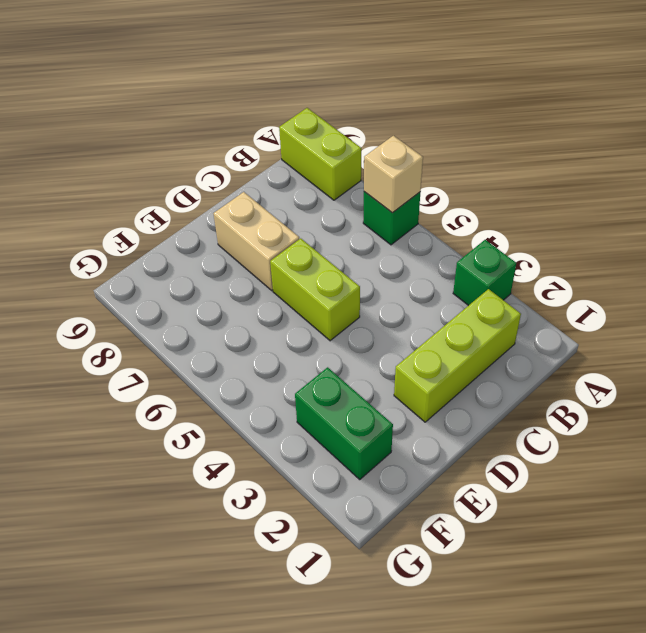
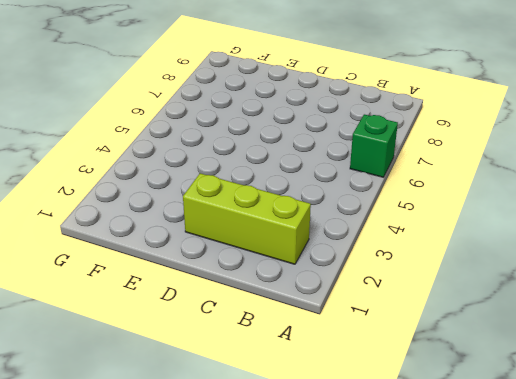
none -> green brick A3 level 1
none -> lime brick A8:A9 level 1

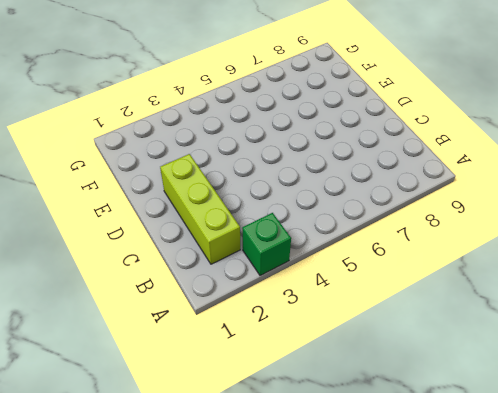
none -> green brick A6 level 1
none -> lime brick A8:A9 level 1

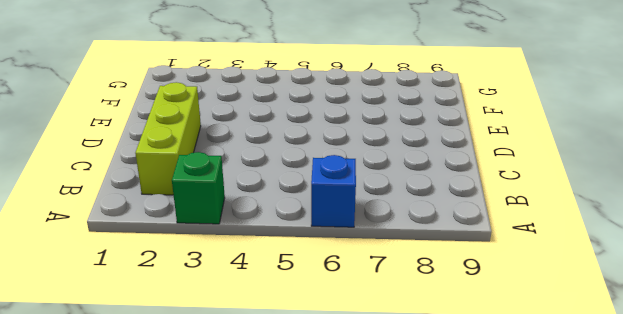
blue brick A6 level 1 -> green brick A6 level 1
none -> lime brick A8:A9 level 1
none -> lime brick D5:D6 level 1

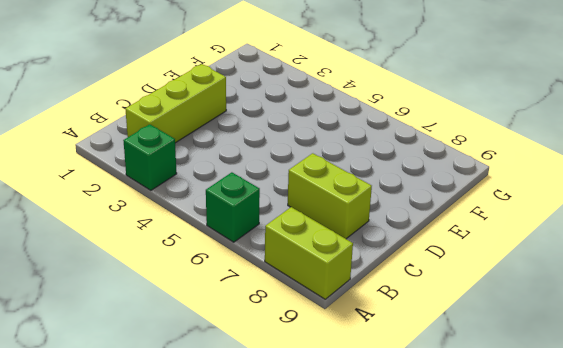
lime brick C7:C8 level 1 -> lime brick D5:D6 level 1
none -> tan brick D7:D8 level 1
none -> green brick F2:F3 level 1

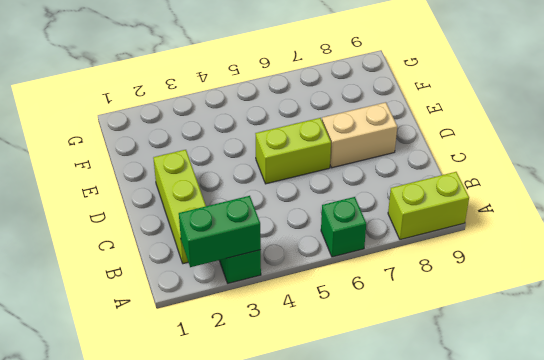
green brick A2:A3 level 2 -> green brick F2:F3 level 1
none -> tan brick A6 level 2

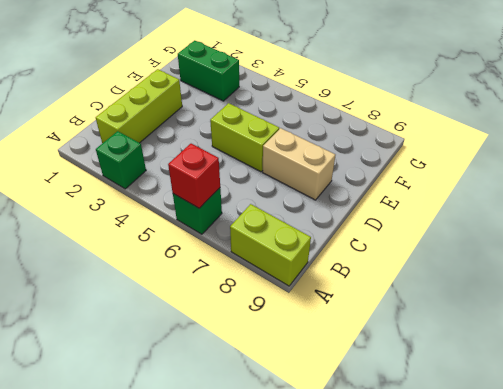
red brick A6 level 2 -> tan brick A6 level 2

